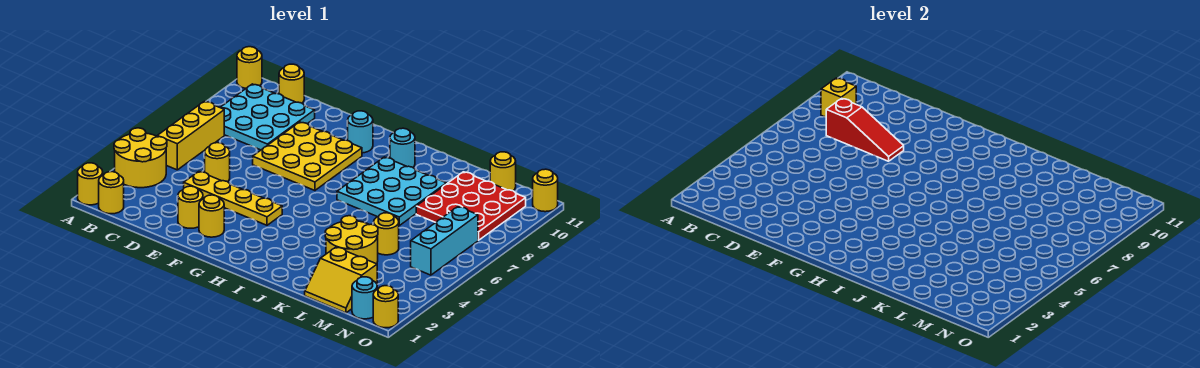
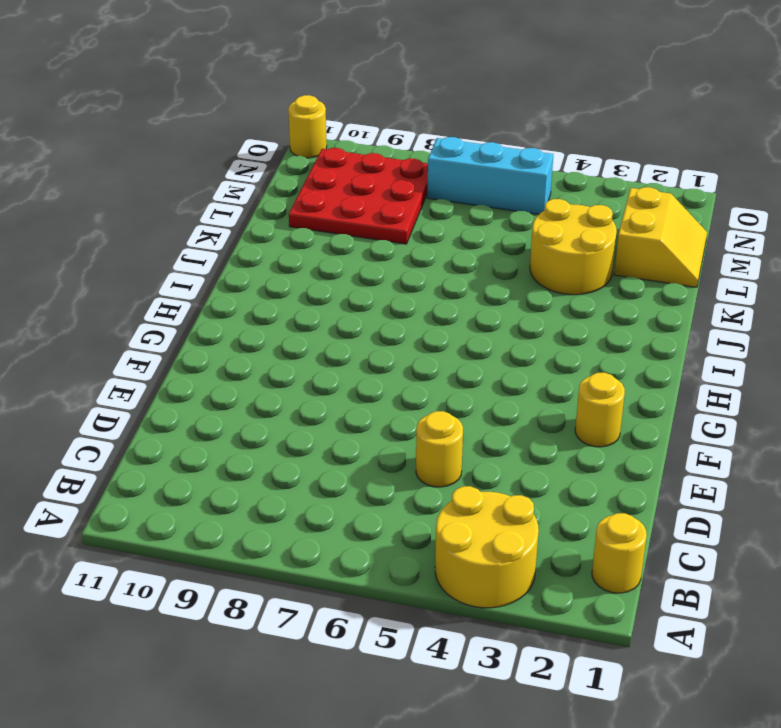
none -> yellow round brick A1 level 1
none -> yellow round brick A11 level 1
none -> yellow brick B5:B7 level 1

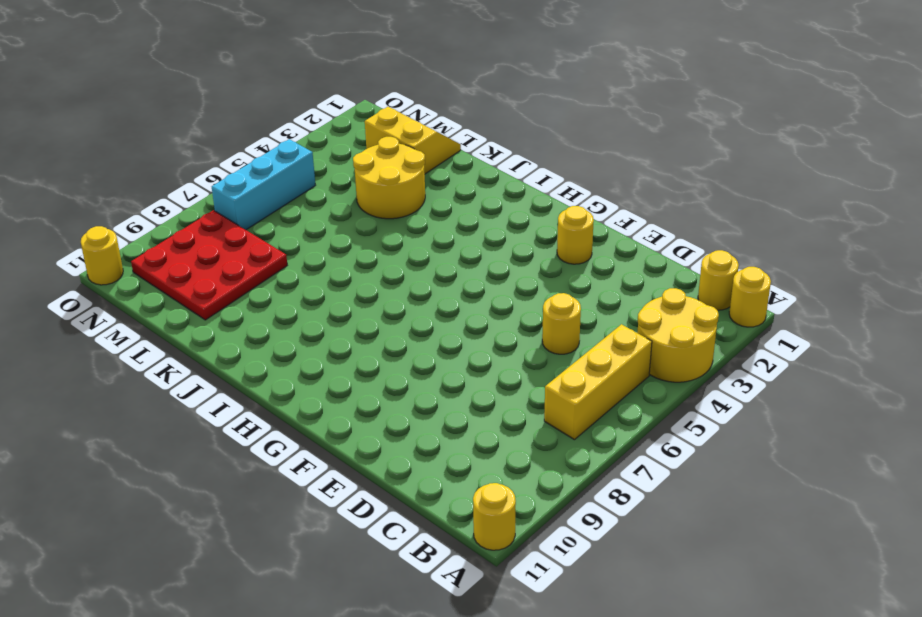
none -> cyan plate B8:D10 level 1
none -> yellow round brick C11 level 1
none -> yellow plate D4:G4 level 1

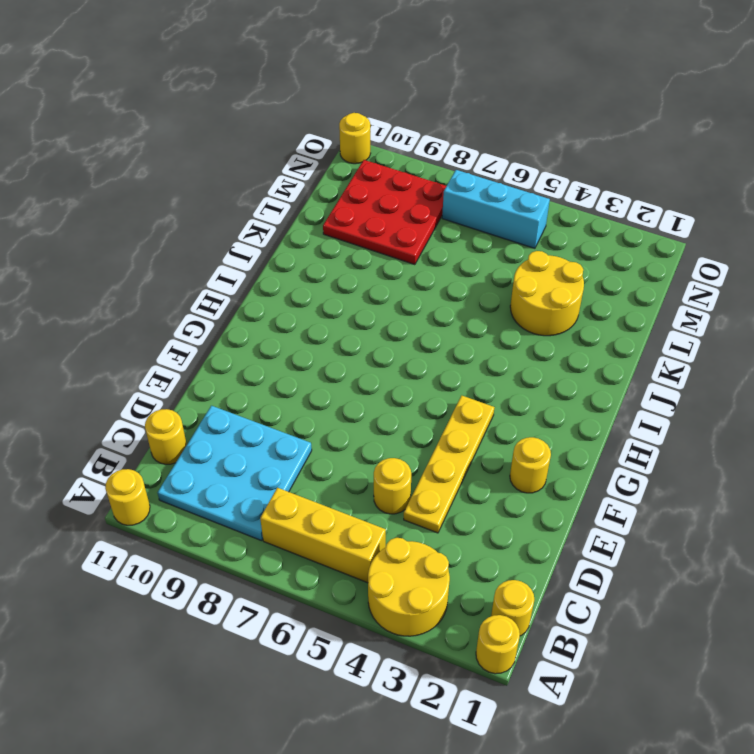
none -> yellow round brick E2 level 1
none -> yellow plate E7:G9 level 1
none -> cyan round brick G10 level 1

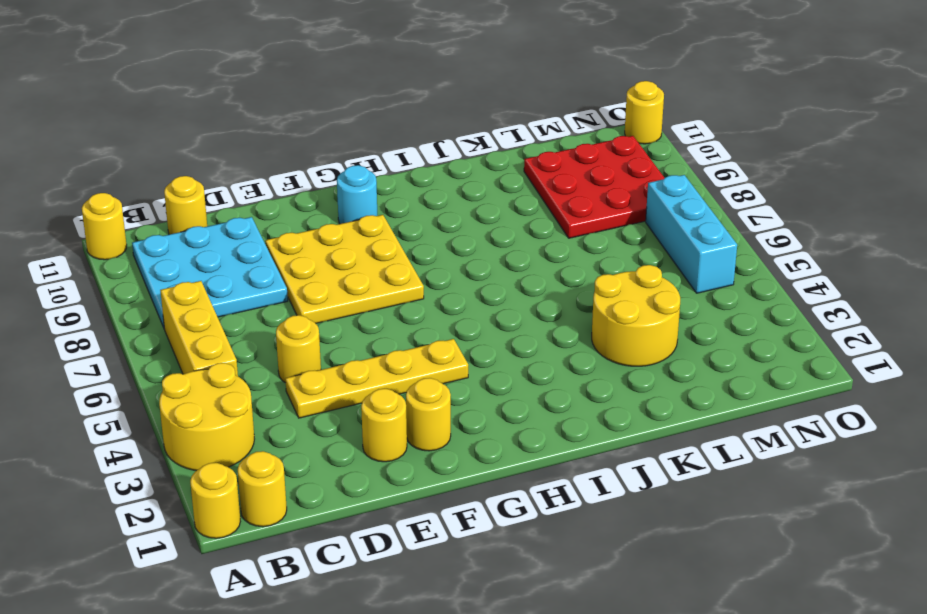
none -> cyan plate I7:K9 level 1
none -> cyan round brick I10 level 1
none -> yellow slope L1:M2 level 1 top 2

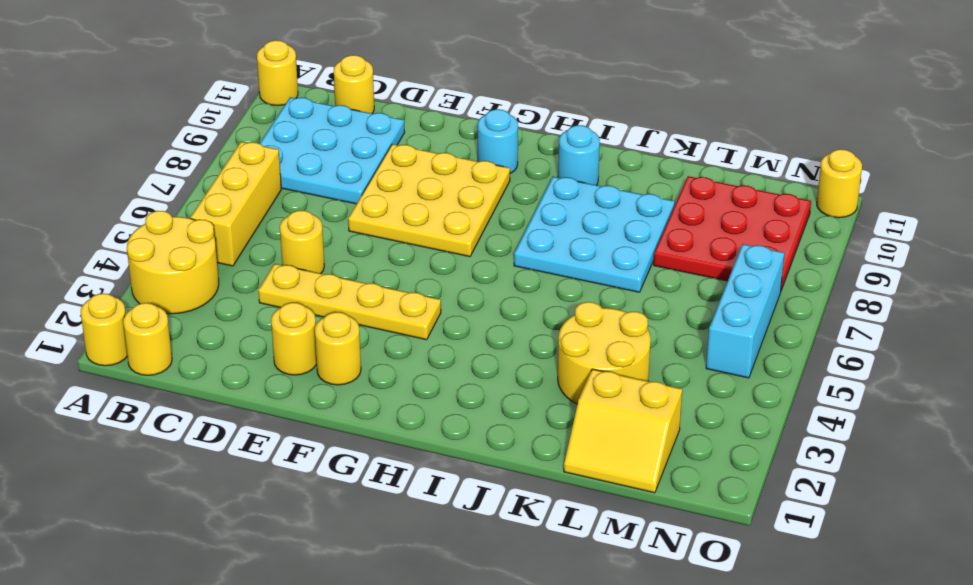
none -> yellow round brick L5 level 1
none -> yellow round brick M11 level 1
none -> cyan round brick N1 level 1

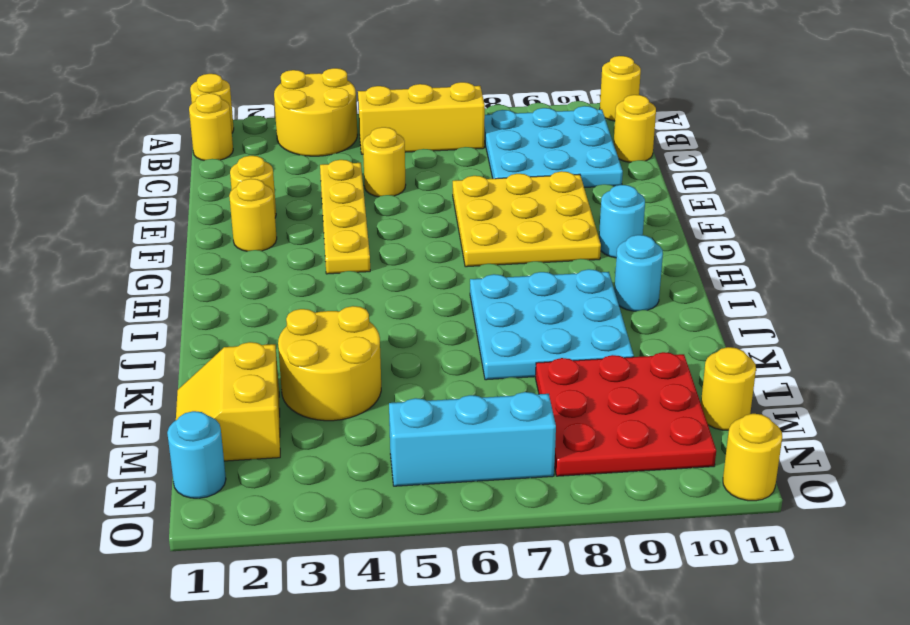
none -> yellow round brick L5 level 1
none -> yellow round brick O1 level 1
none -> yellow brick B9 level 2

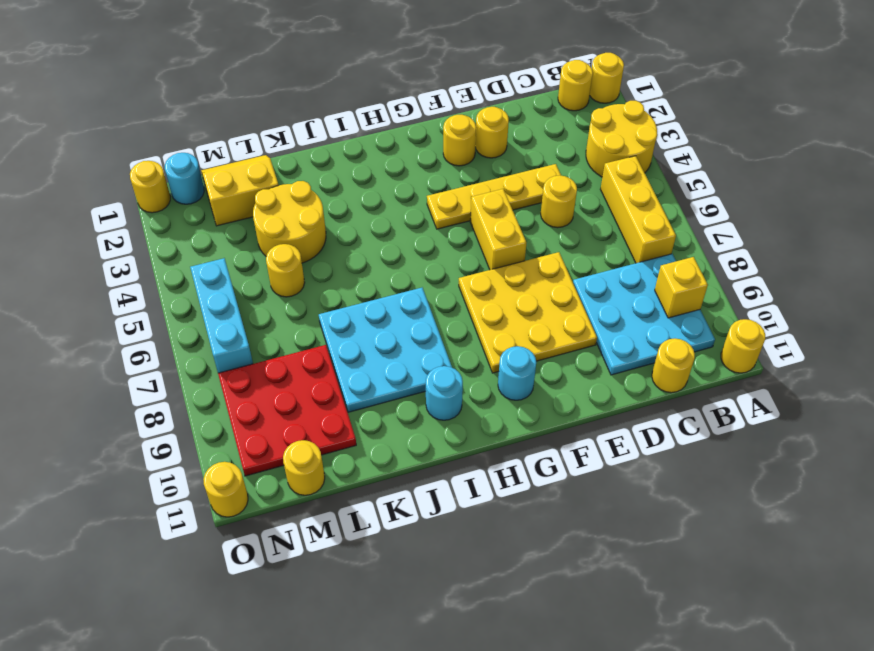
yellow brick F5:F6 level 1 -> none
none -> red slope C8:E8 level 2 top C

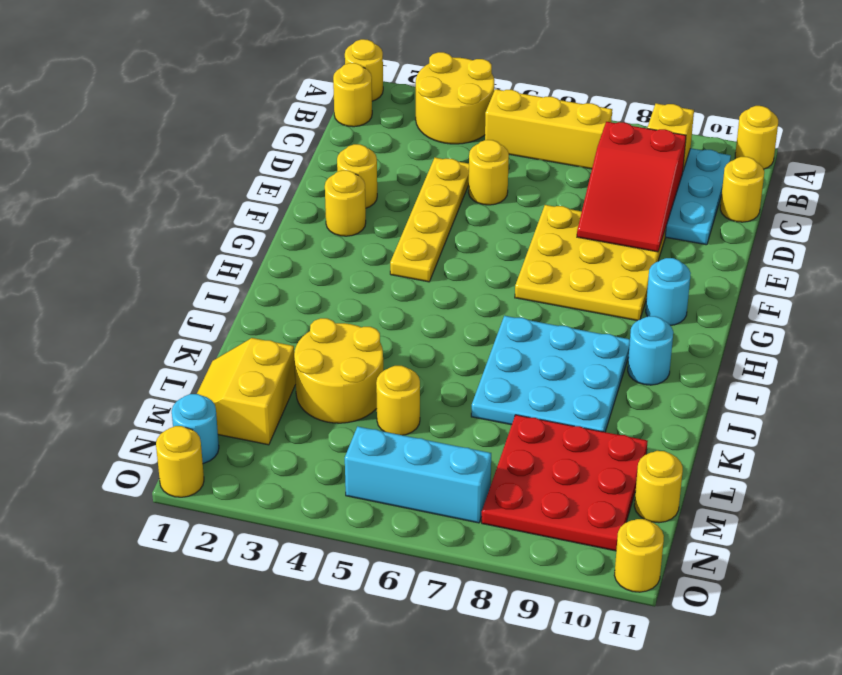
red slope C8:E9 level 2 top C -> red slope C8:E8 level 2 top C

